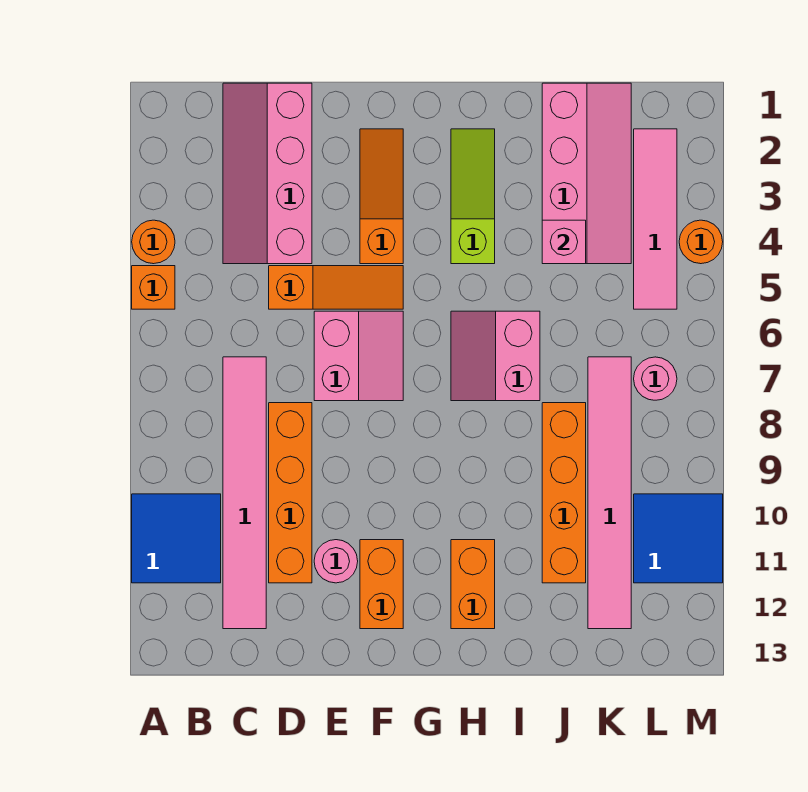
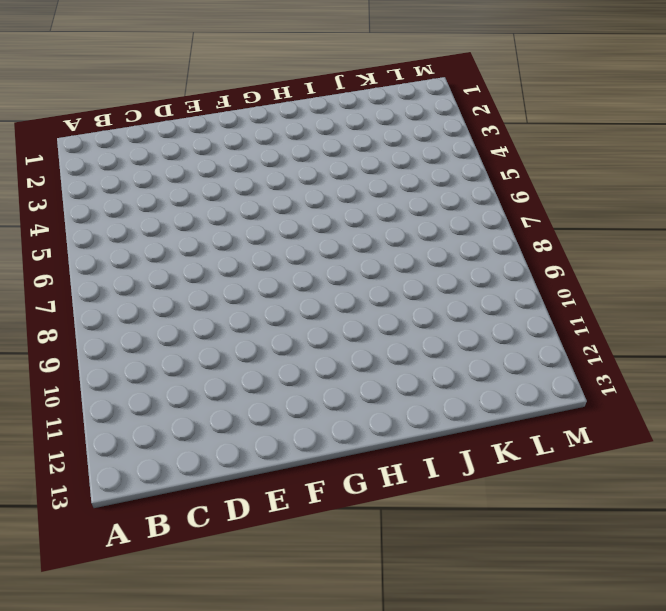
none -> orange round brick A4 level 1
none -> orange brick A5 level 1
none -> blue tile A10:B11 level 1

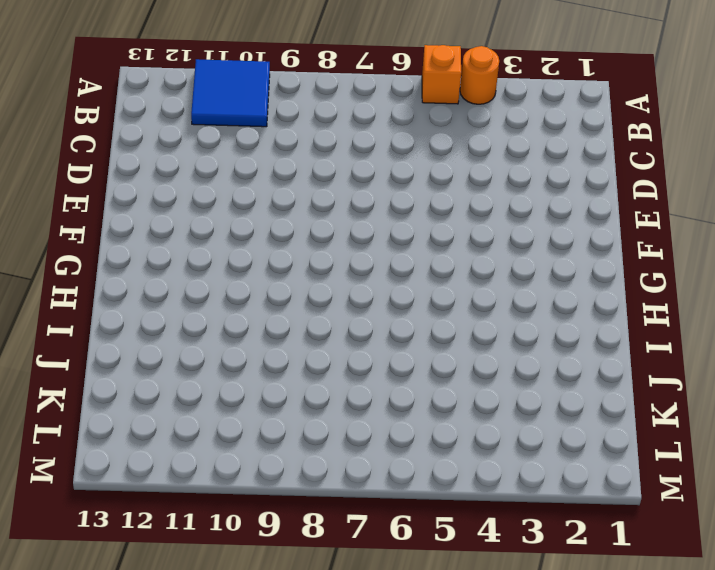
none -> pink slope C1:D4 level 1 top D
none -> pink tile C7:C12 level 1
none -> orange slope D5:F5 level 1 top D

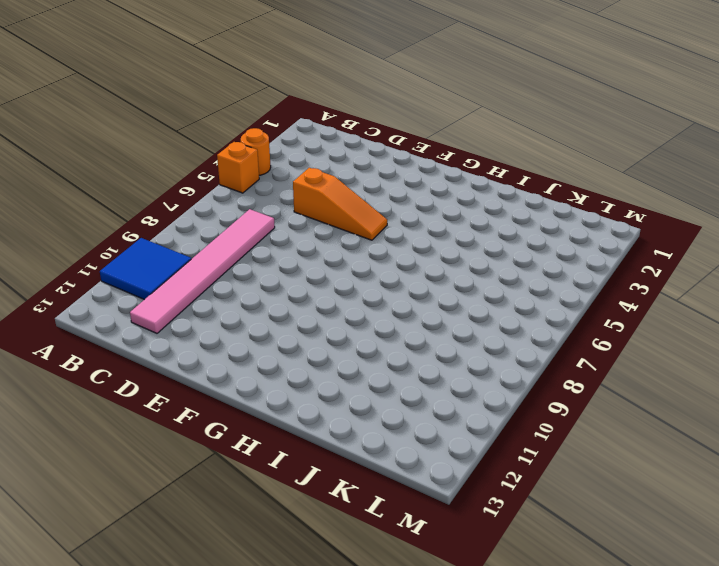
none -> pink slope C1:D4 level 1 top D
none -> orange brick D8:D11 level 1
none -> pink slope E6:F7 level 1 top E

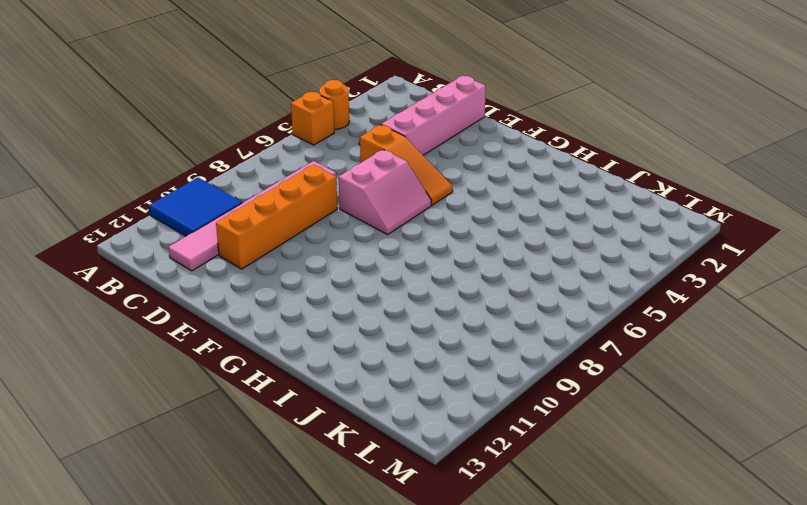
none -> pink round brick E11 level 1
none -> orange slope F2:F4 level 1 top 4
none -> orange brick F11:F12 level 1

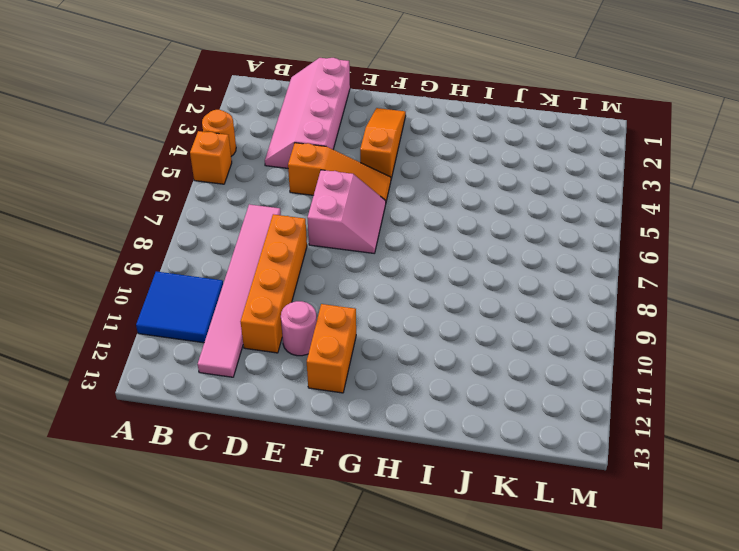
none -> lime slope H2:H4 level 1 top 4
none -> pink slope H6:I7 level 1 top I
none -> orange brick H11:H12 level 1

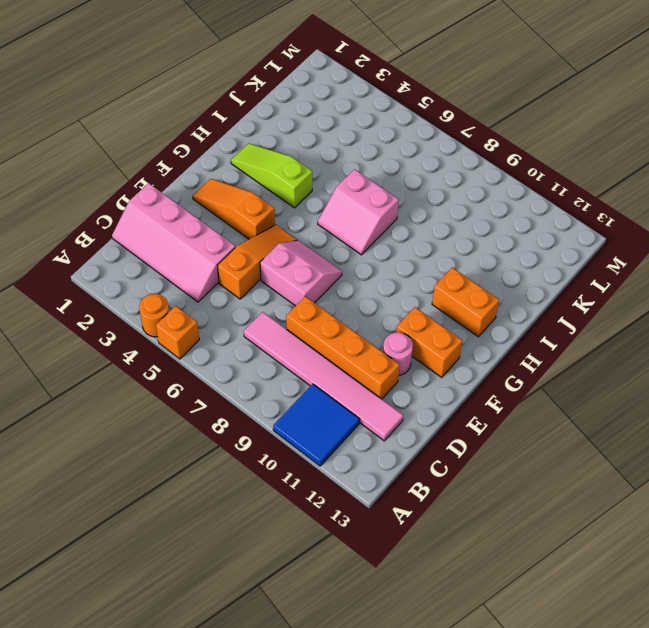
none -> pink slope J1:K4 level 1 top J
none -> orange brick J8:J11 level 1
none -> pink tile K7:K12 level 1

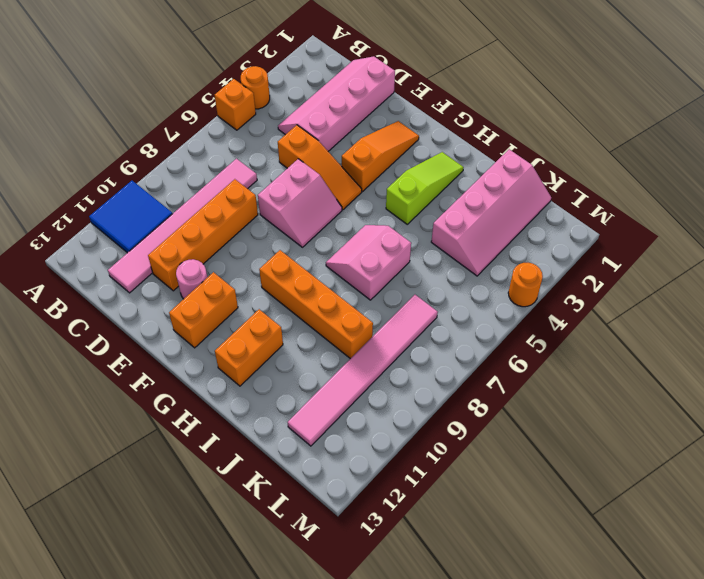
orange brick G9:J9 level 1 -> orange brick J8:J11 level 1
none -> pink tile L2:L5 level 1
none -> pink round brick L7 level 1
none -> blue tile L10:M11 level 1

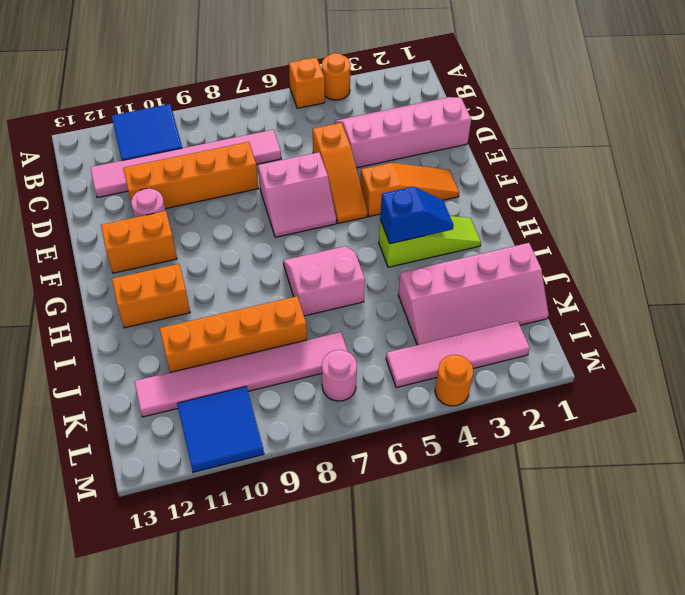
blue slope H3:H4 level 2 top 4 -> none
none -> pink brick J4 level 2

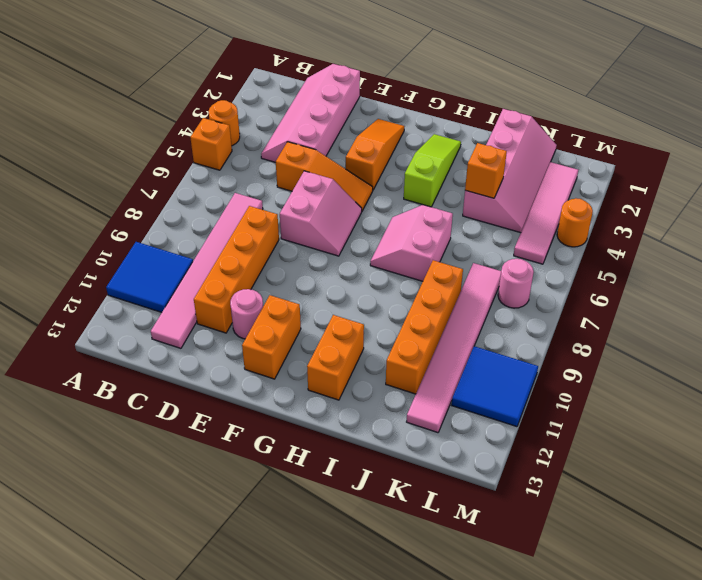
orange brick J4 level 2 -> pink brick J4 level 2

